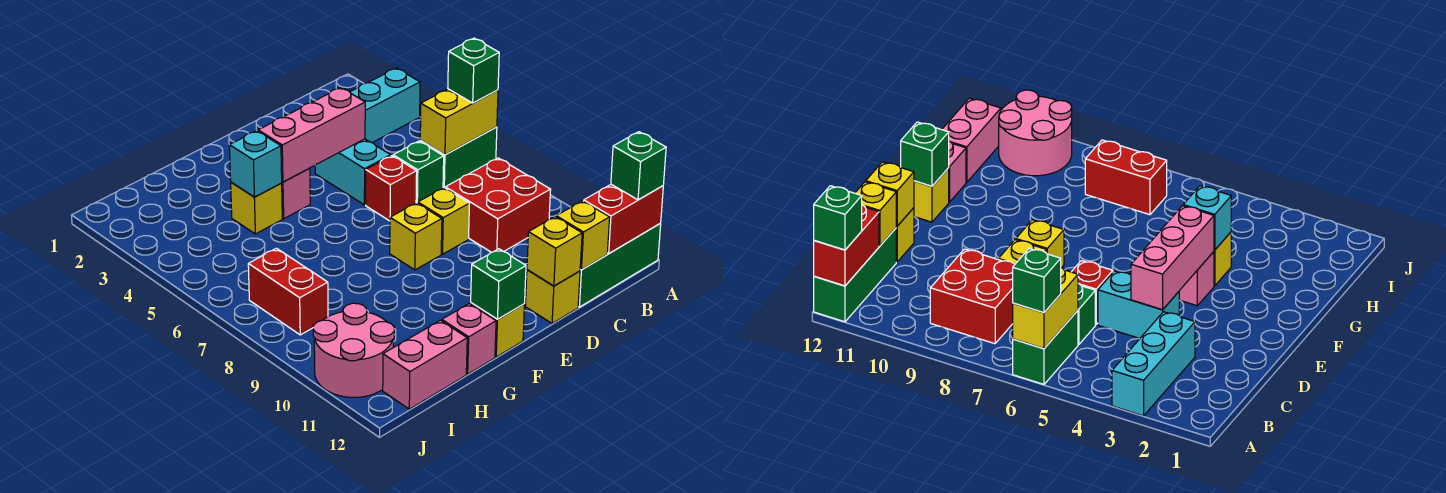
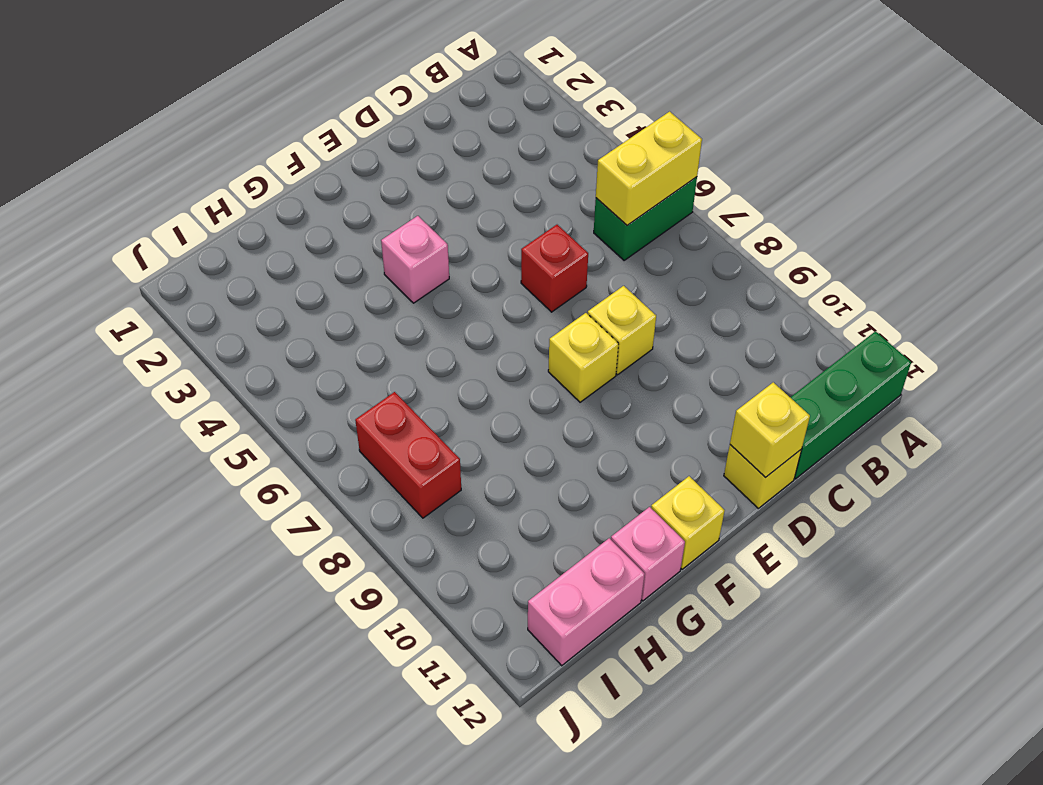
none -> cyan brick A3:C3 level 1
none -> red brick B8:C9 level 1
none -> green brick C6 level 1

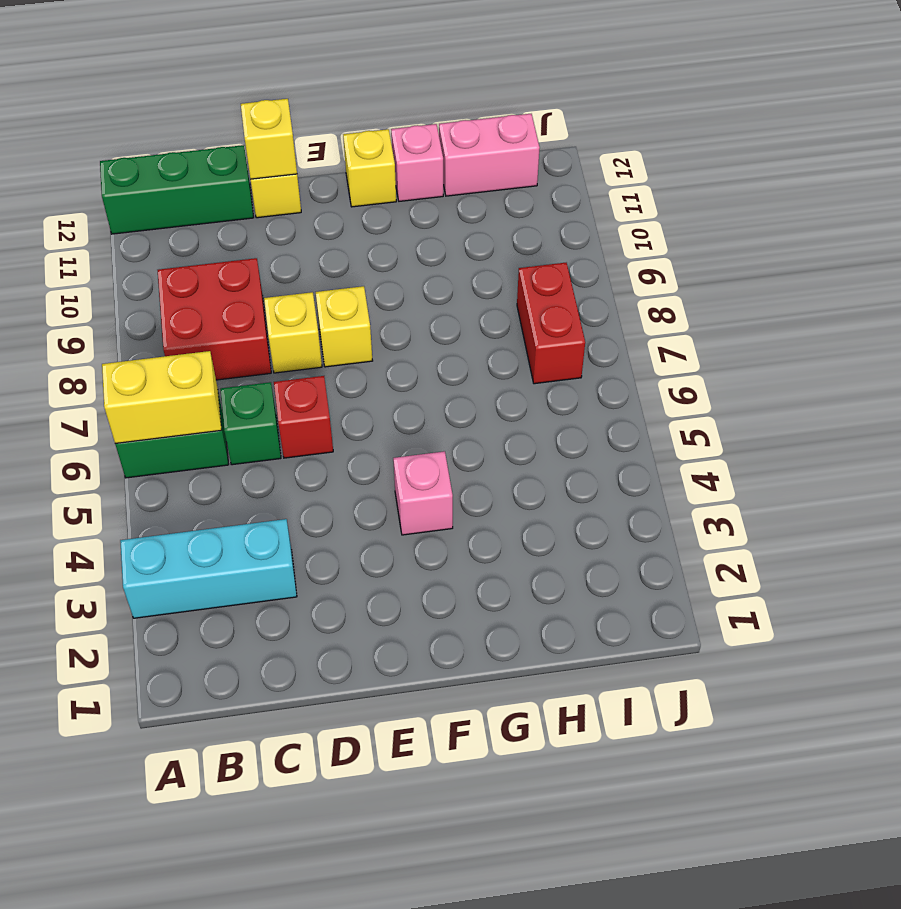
none -> cyan brick D4:D5 level 1
none -> yellow brick G4 level 1
none -> pink round brick I10:J11 level 1

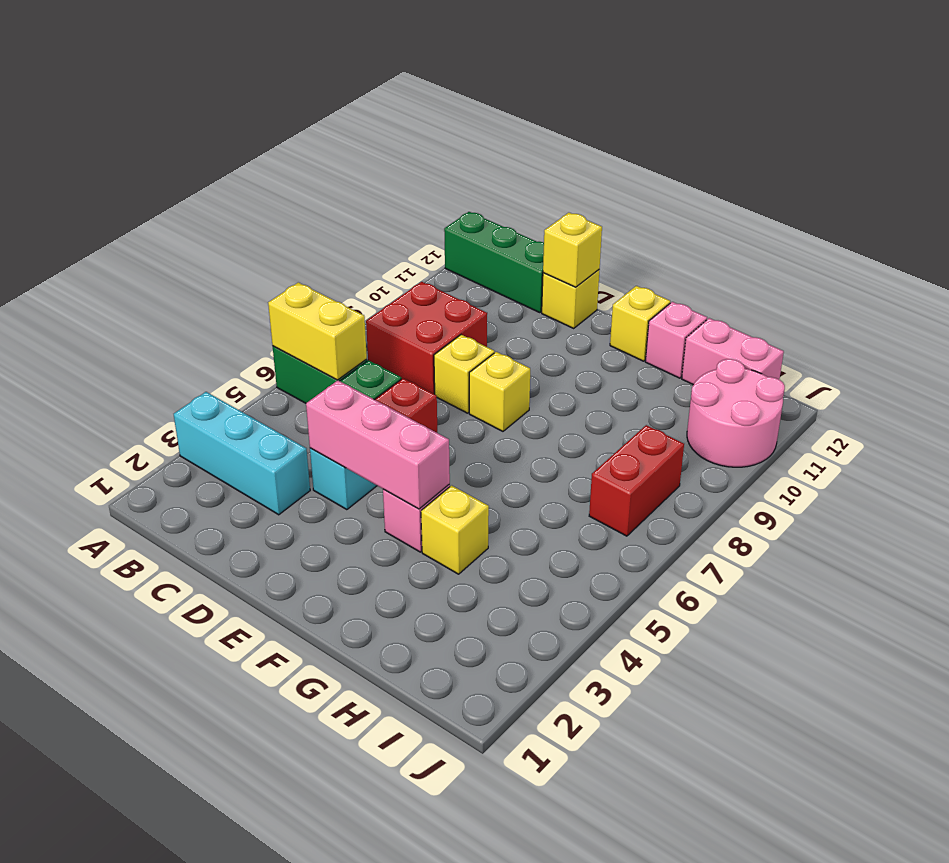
none -> red brick A12:B12 level 2
none -> yellow brick C12 level 2
none -> green brick F12 level 2

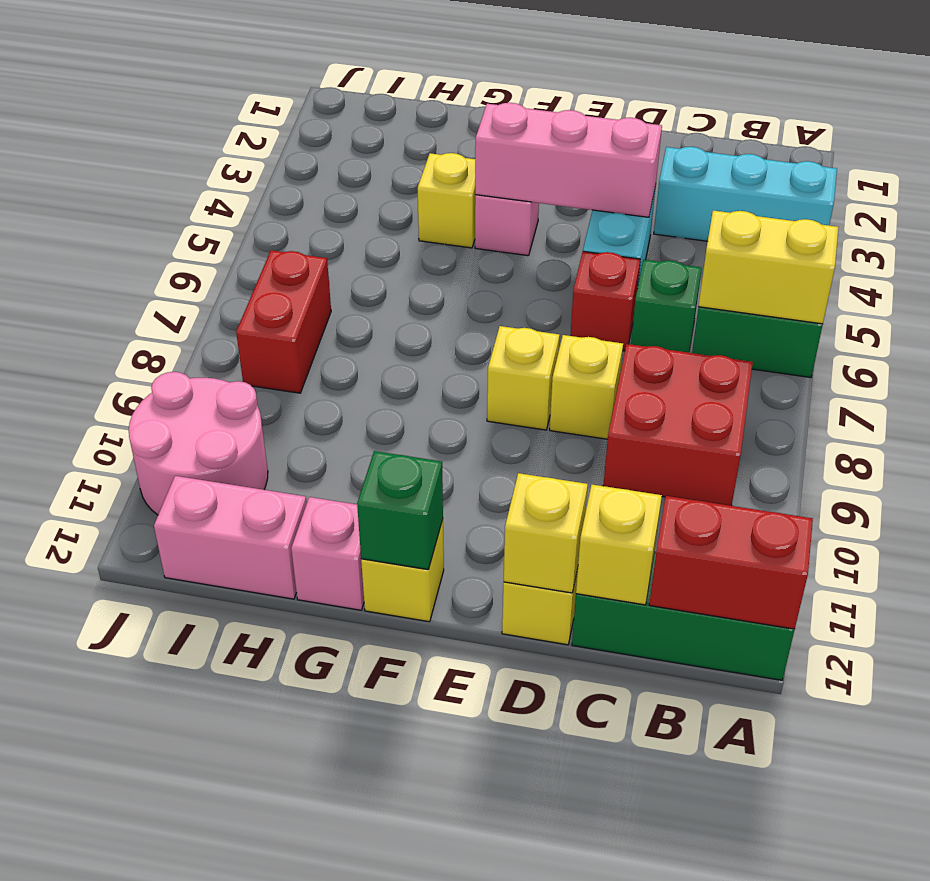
none -> cyan brick G4 level 2
none -> green brick A6 level 3
none -> green brick A12 level 3

